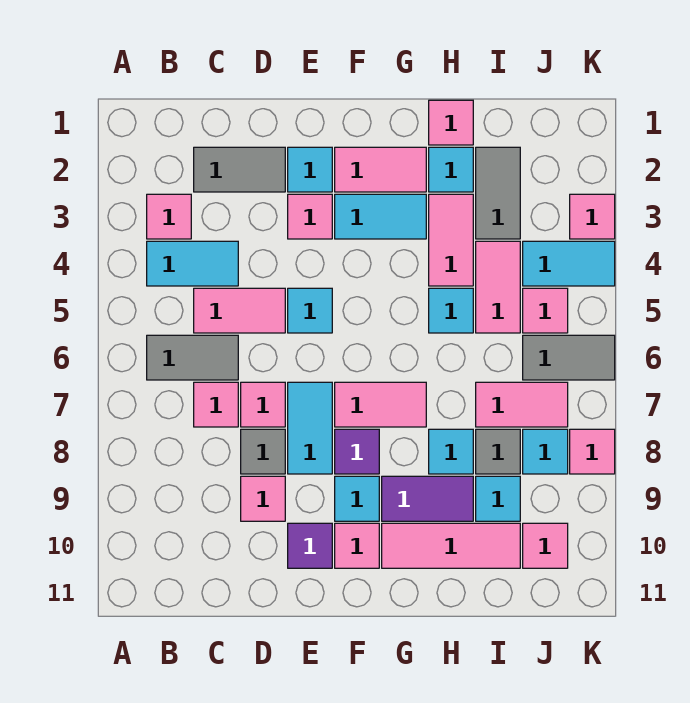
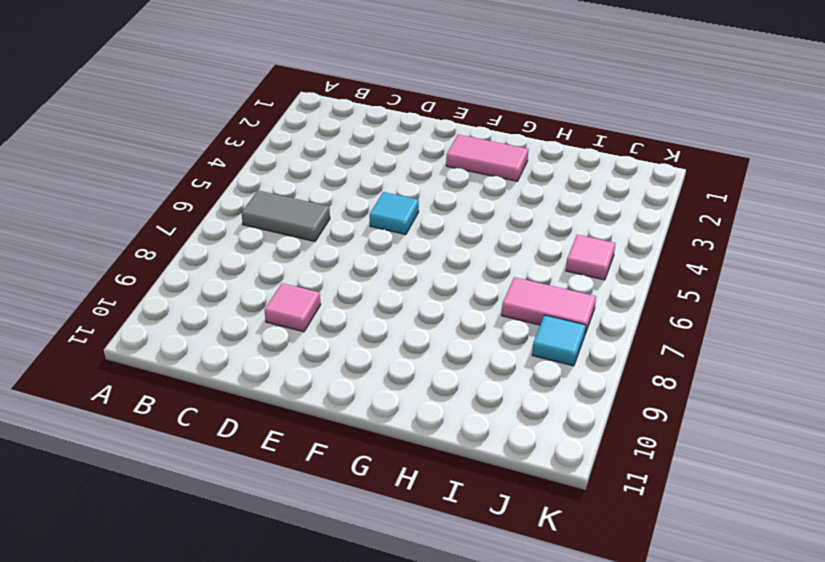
none -> pink tile B3 level 1
none -> cyan tile B4:C4 level 1
none -> grey tile C2:D2 level 1
none -> pink tile C5:D5 level 1

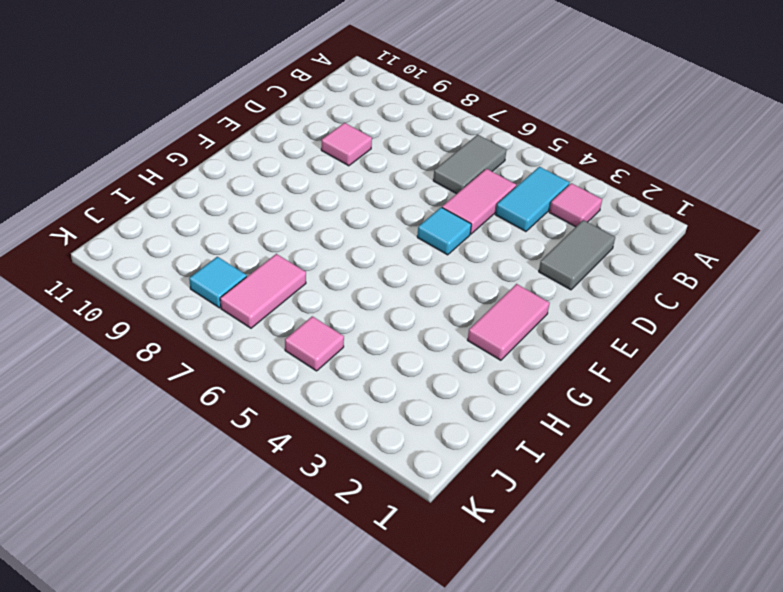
none -> pink tile C7 level 1
none -> pink tile D7 level 1
none -> grey tile D8 level 1
none -> cyan tile E2 level 1

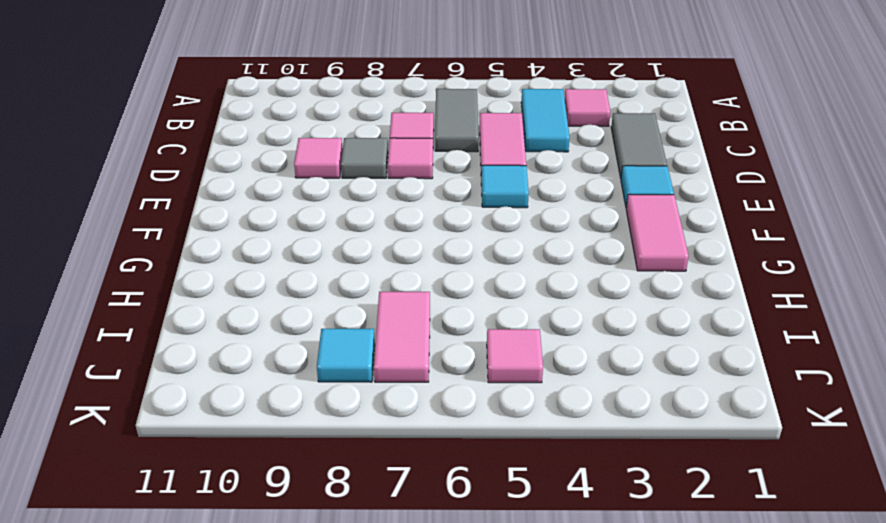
none -> pink tile E3 level 1
none -> cyan tile E7:E8 level 1
none -> purple tile E10 level 1
none -> cyan tile F3:G3 level 1

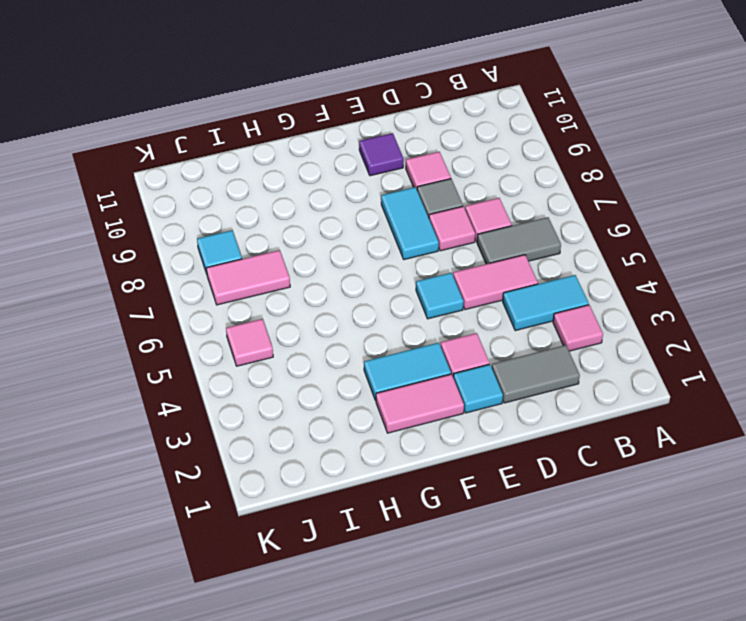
none -> pink tile F7:G7 level 1
none -> purple tile F8 level 1
none -> cyan tile F9 level 1
none -> pink tile F10 level 1

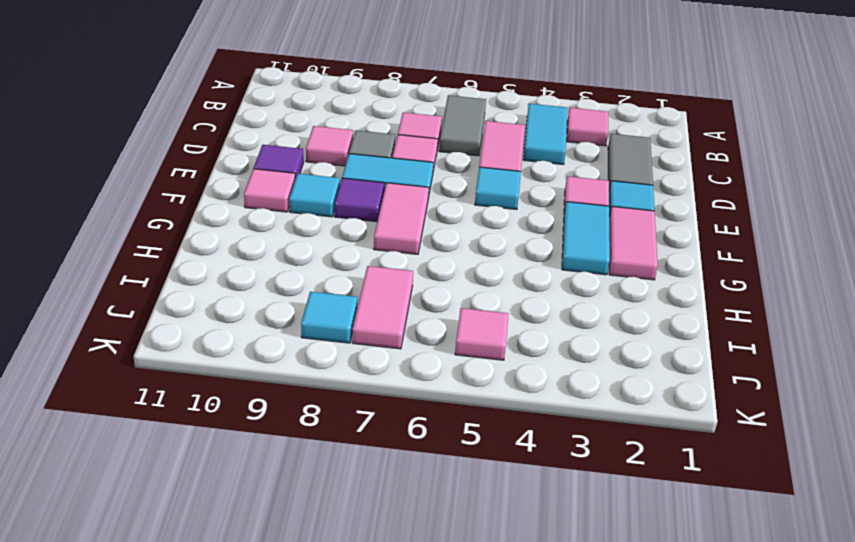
none -> purple tile G9:H9 level 1
none -> pink tile G10:I10 level 1
none -> pink tile H1 level 1
none -> cyan tile H2 level 1

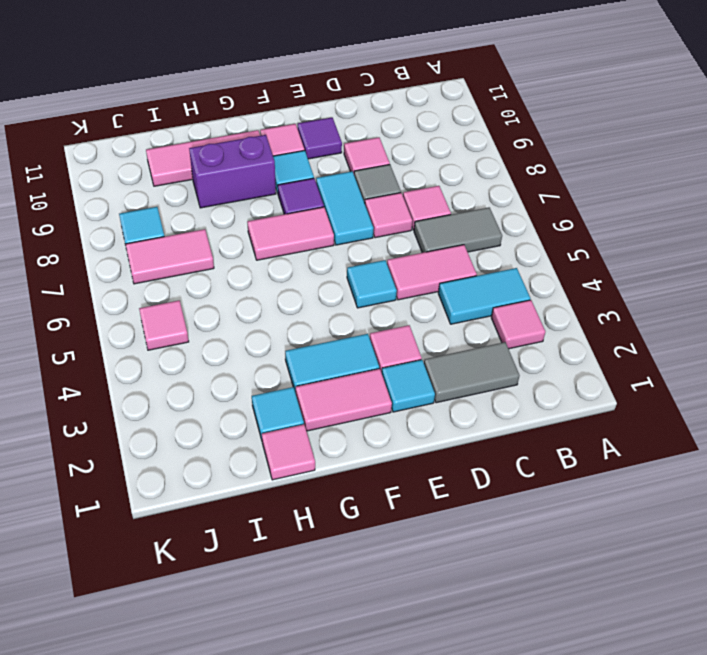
purple brick G9:H9 level 1 -> purple tile G9:H9 level 1
none -> pink tile H3:H4 level 1
none -> cyan tile H5 level 1
none -> cyan tile H8 level 1
none -> grey tile I2:I3 level 1

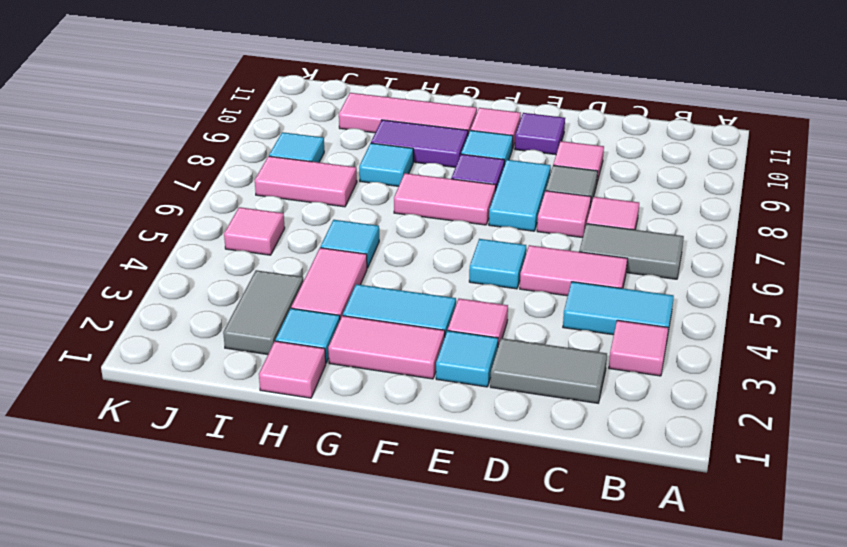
none -> pink tile I4:I5 level 1
none -> grey tile I8 level 1
none -> cyan tile I9 level 1
none -> cyan tile J4:K4 level 1

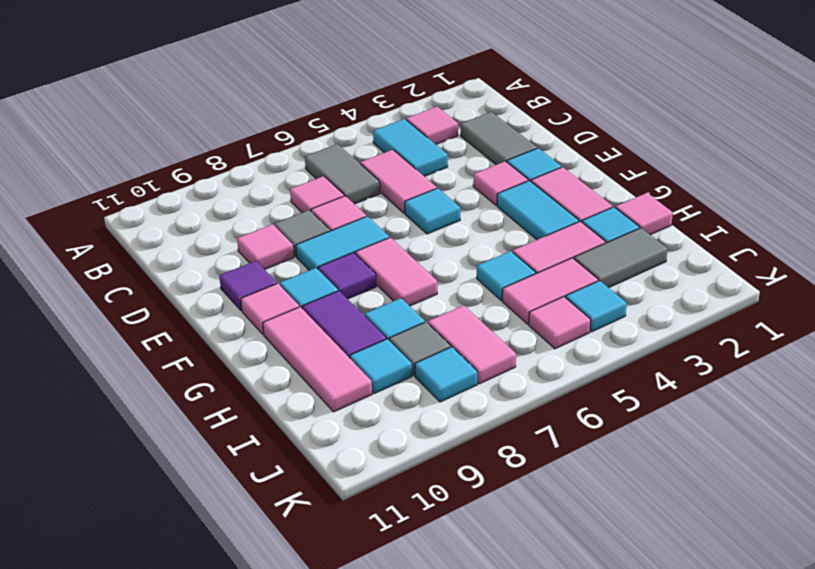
cyan tile J4 level 1 -> cyan tile J4:K4 level 1
none -> grey tile J6:K6 level 1
none -> pink tile J10 level 1
none -> pink tile K3 level 1
none -> pink tile K8 level 1

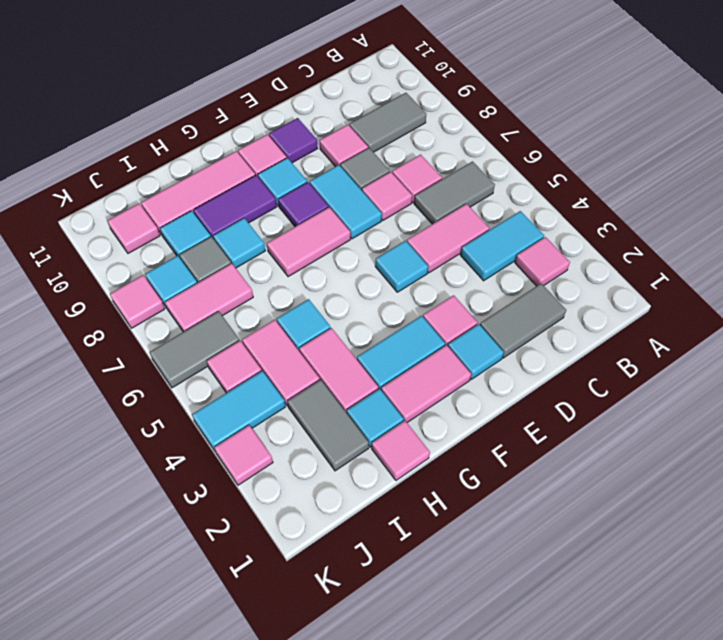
grey tile B9:C9 level 1 -> none

